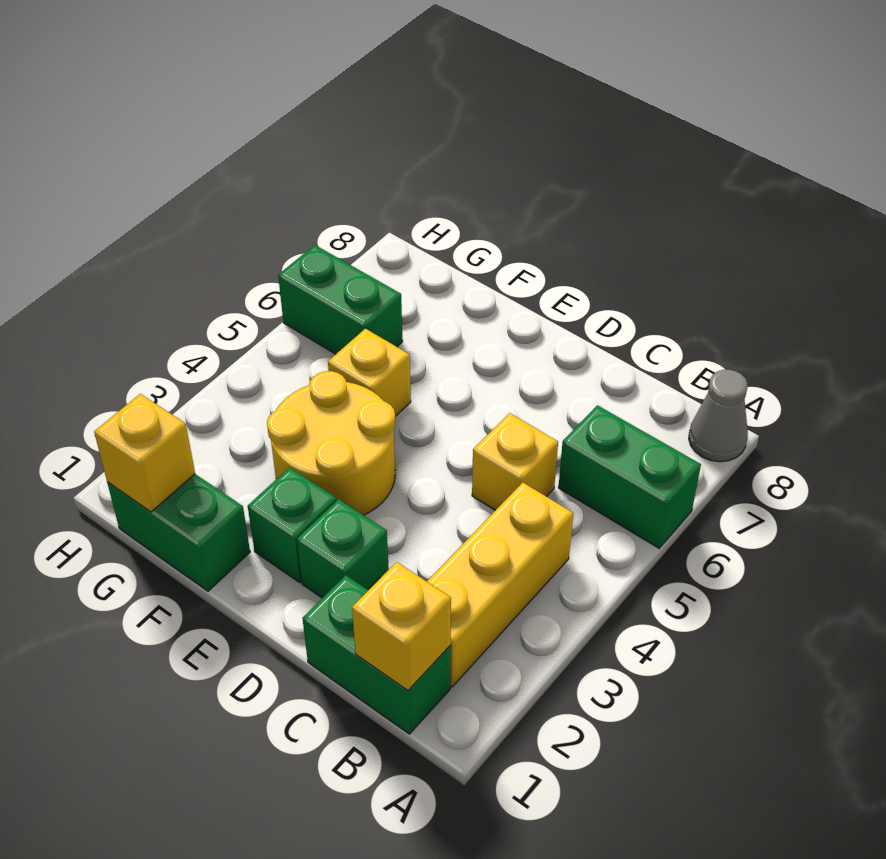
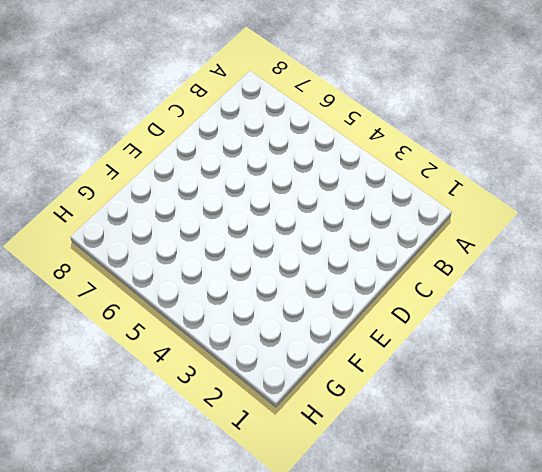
none -> green brick A6:B6 level 1
none -> grey cone A8 level 1
none -> green brick B1:C1 level 1

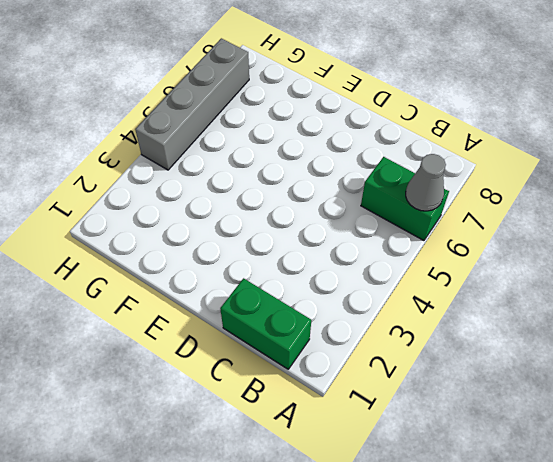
grey cone A6 level 2 -> grey cone A8 level 1
grey brick H4:H7 level 1 -> green brick G6:H6 level 1
none -> yellow brick B2:B4 level 1
none -> yellow brick C5 level 1
none -> green brick D2 level 1

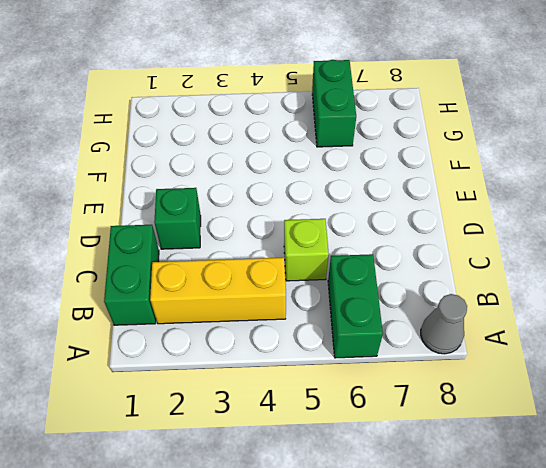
lime brick C5 level 1 -> yellow brick C5 level 1
none -> green brick E2 level 1
none -> yellow round brick E3:F4 level 1
none -> green brick F1:G1 level 1

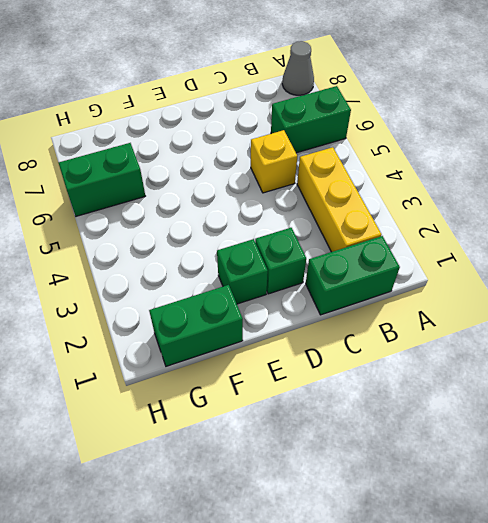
none -> yellow round brick E3:F4 level 1
none -> yellow brick F5 level 1
none -> yellow brick B1 level 2

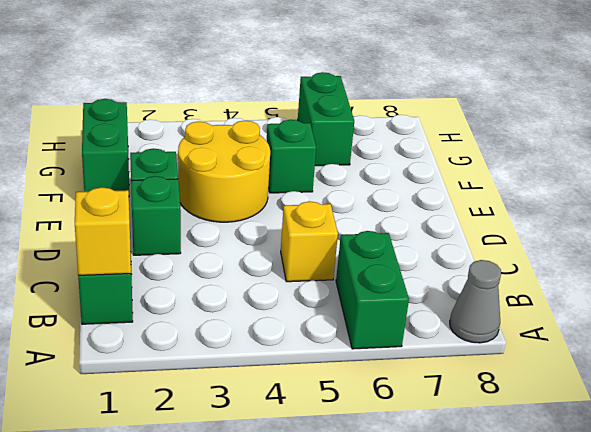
green brick F5 level 1 -> yellow brick F5 level 1
none -> yellow brick B2:B4 level 1
none -> yellow brick G1 level 2

